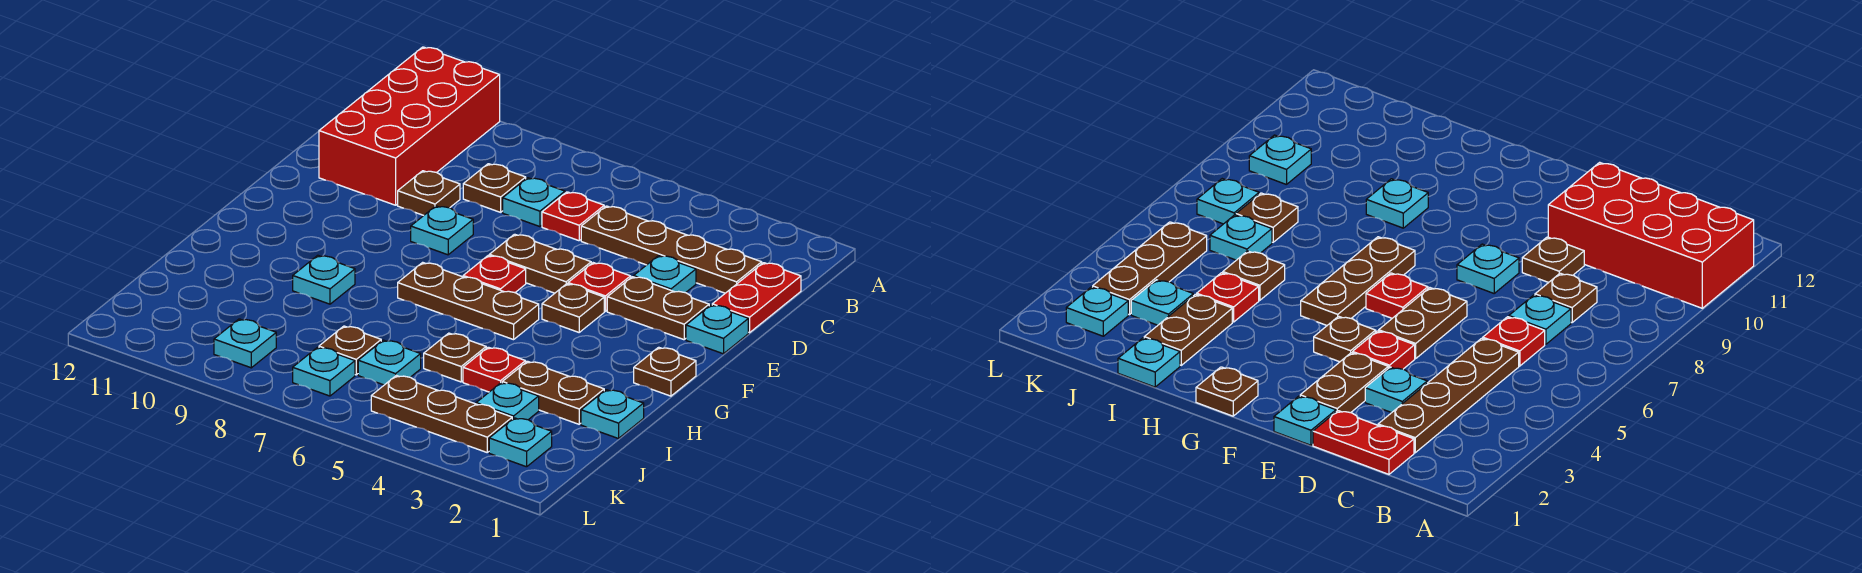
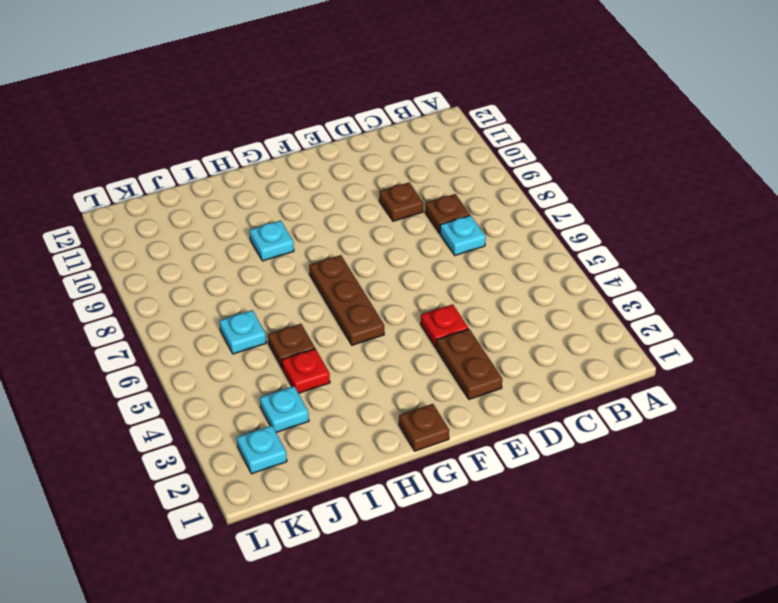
none -> red brick A10:D11 level 1
none -> red plate C1:D1 level 1
none -> brown plate C2:C5 level 1

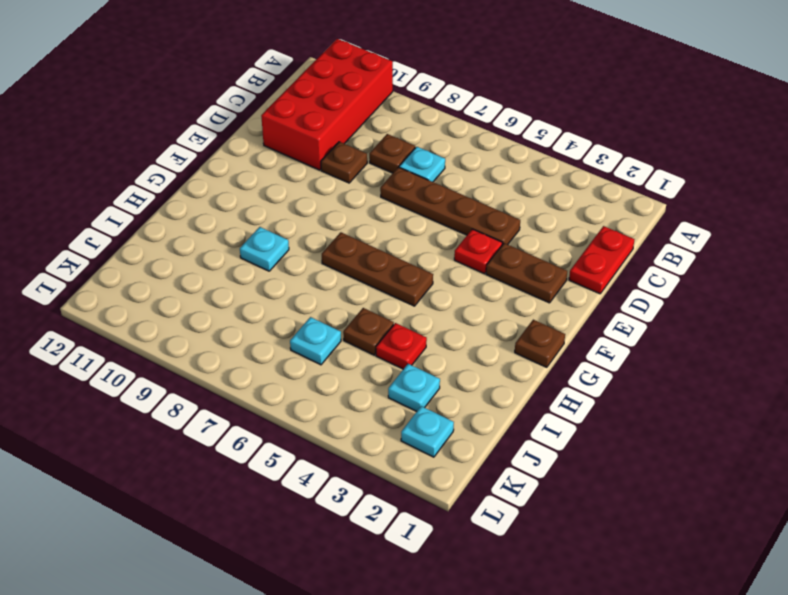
brown plate D4:D7 level 1 -> brown plate C2:C5 level 1
none -> red plate C6 level 1
none -> cyan plate D3 level 1
none -> cyan plate E1 level 1

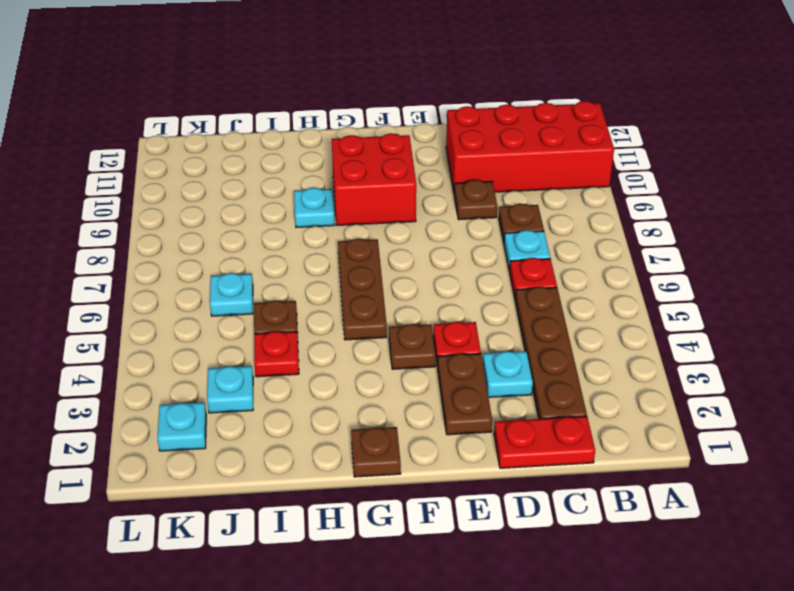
red brick F9:G10 level 1 -> none
none -> cyan plate E1 level 1
none -> brown plate E5:E6 level 1
none -> cyan plate E8 level 1

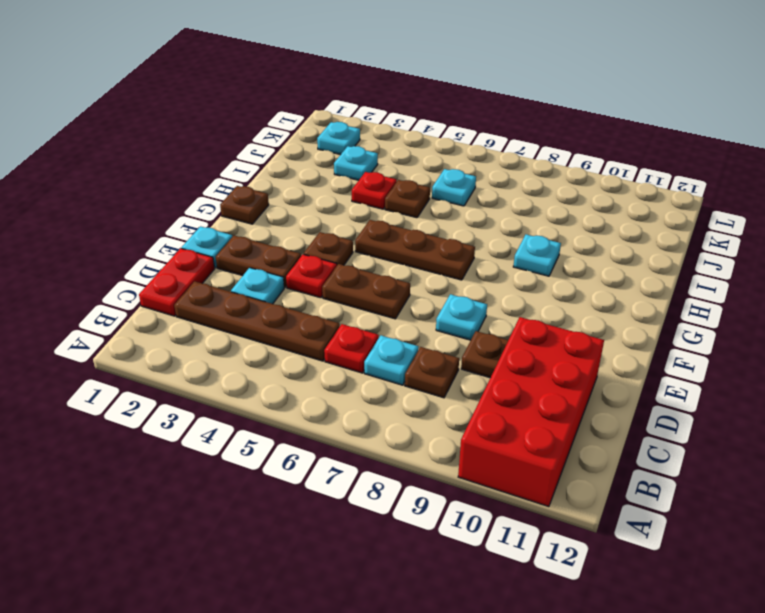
none -> red plate F6 level 1
none -> cyan plate I1 level 1
none -> brown plate I2:I3 level 1

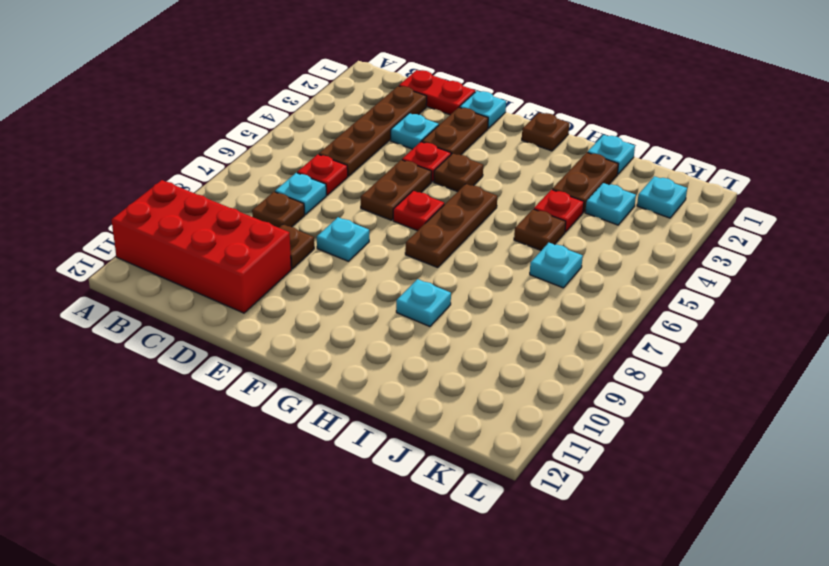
none -> brown plate J7 level 1
none -> brown plate K3:K5 level 1
none -> cyan plate K7 level 1

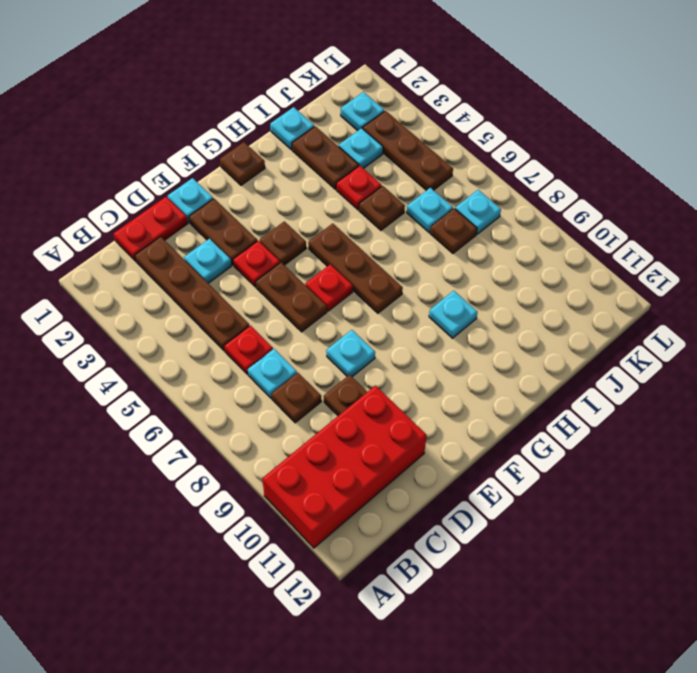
none -> cyan plate K9 level 1

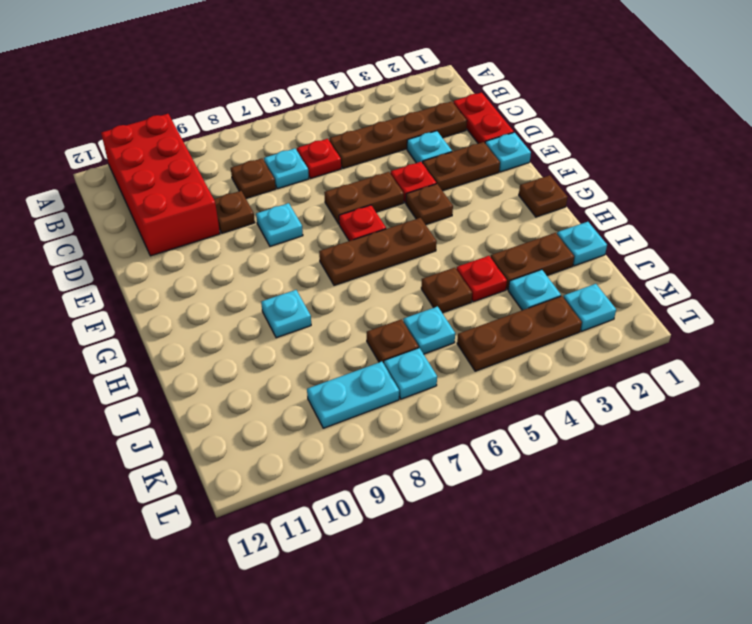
cyan plate K8:K9 level 1 -> cyan plate K9 level 1

